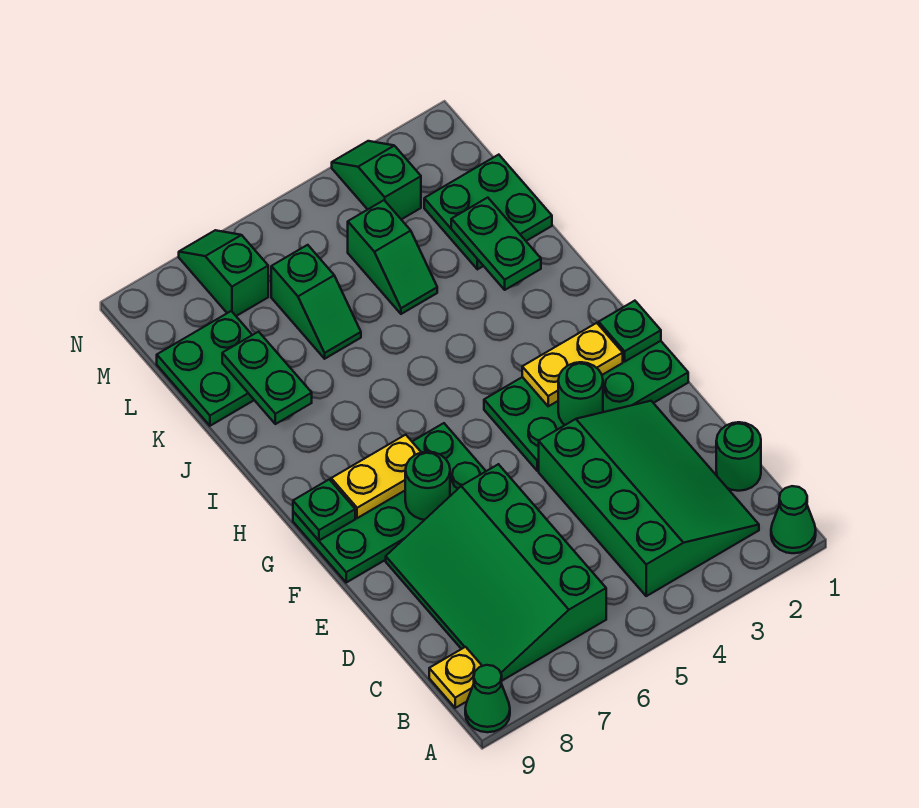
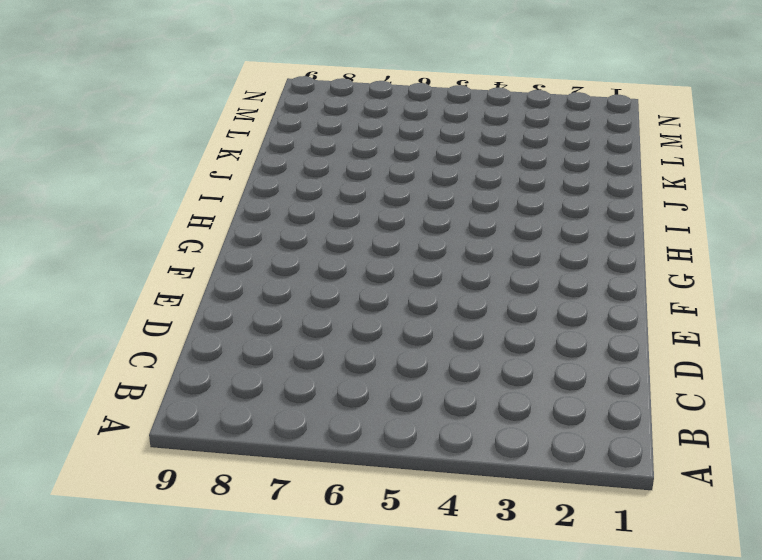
none -> green cone A1 level 1
none -> green cone A9 level 1
none -> green slope B2:E4 level 1 top 4

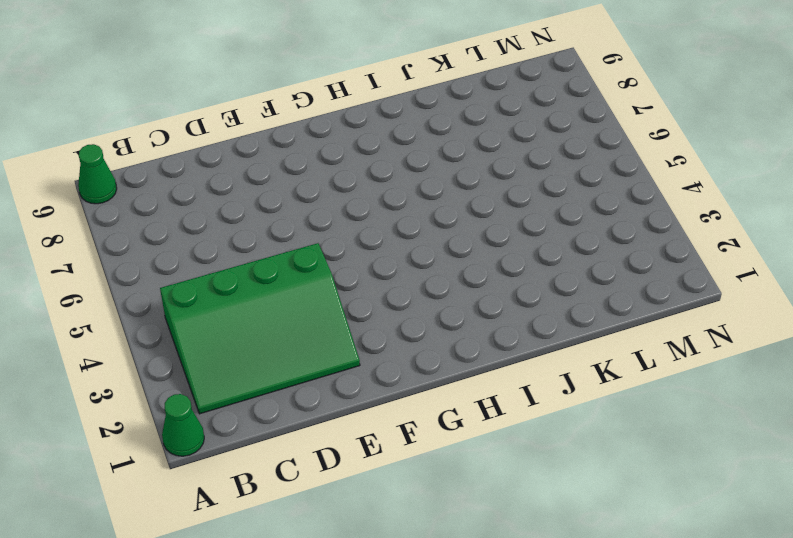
none -> green slope B6:E8 level 1 top 6
none -> yellow plate B9 level 1
none -> green round brick C1 level 1

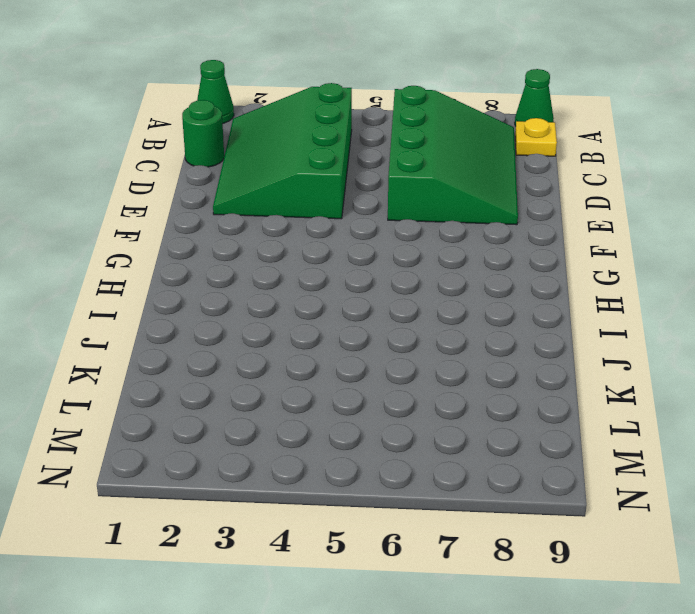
none -> green plate F1:G4 level 1
none -> green plate F6:G9 level 1
none -> green plate K1:L2 level 1

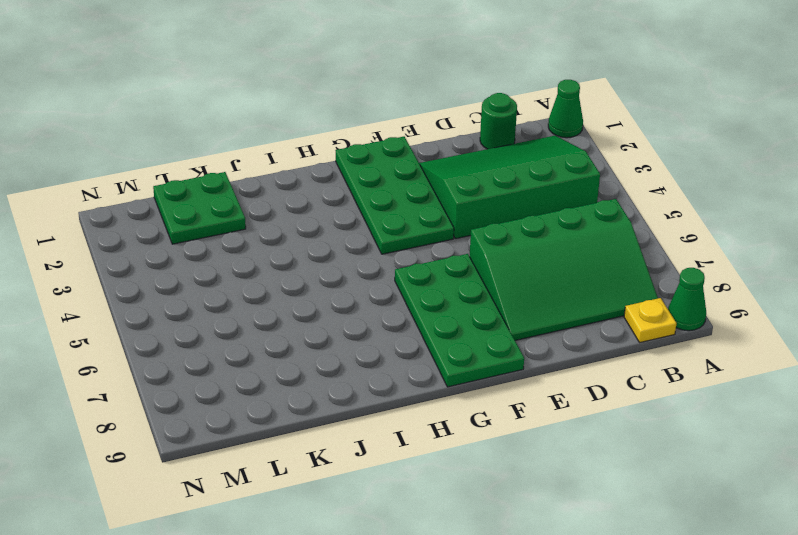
none -> green slope K4:L4 level 1 top L
none -> green slope K6:L6 level 1 top L
none -> green plate K8:L9 level 1

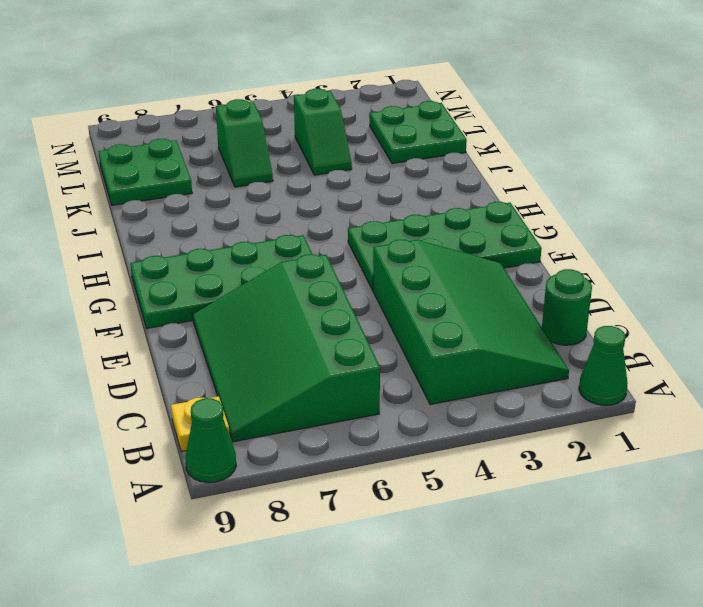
none -> green slope M3:N3 level 1 top M
none -> green slope M7:N7 level 1 top M
none -> green round brick F3 level 2

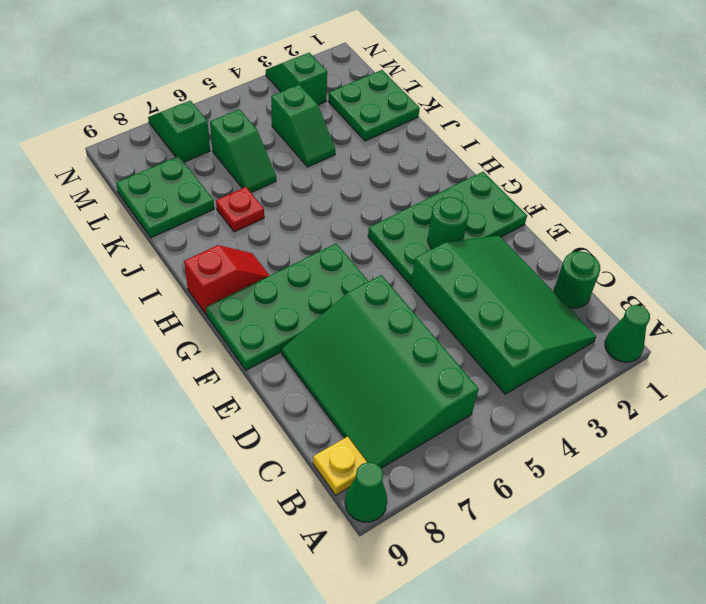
red slope H8:H9 level 1 top 9 -> none
red plate J7 level 1 -> none
none -> green round brick F7 level 2
none -> green plate G1 level 2
none -> yellow plate G2:G3 level 2

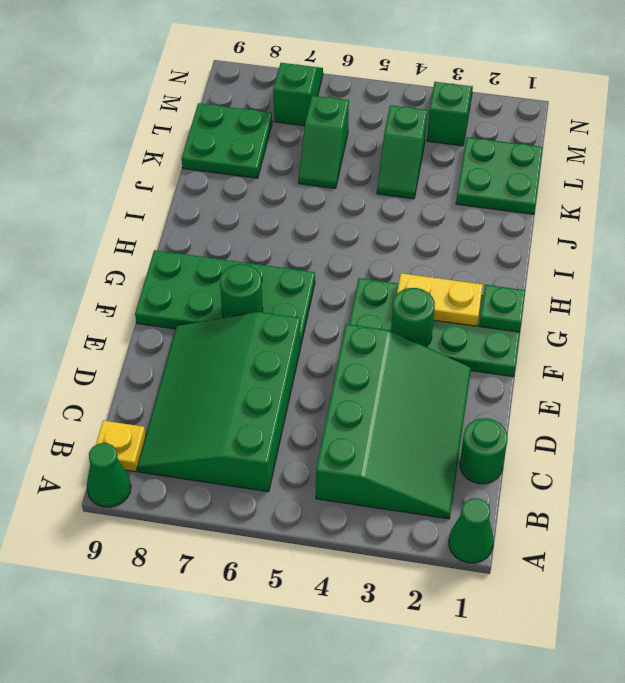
none -> yellow plate G7:G8 level 2
none -> green plate G9 level 2
none -> green plate J2:K2 level 2

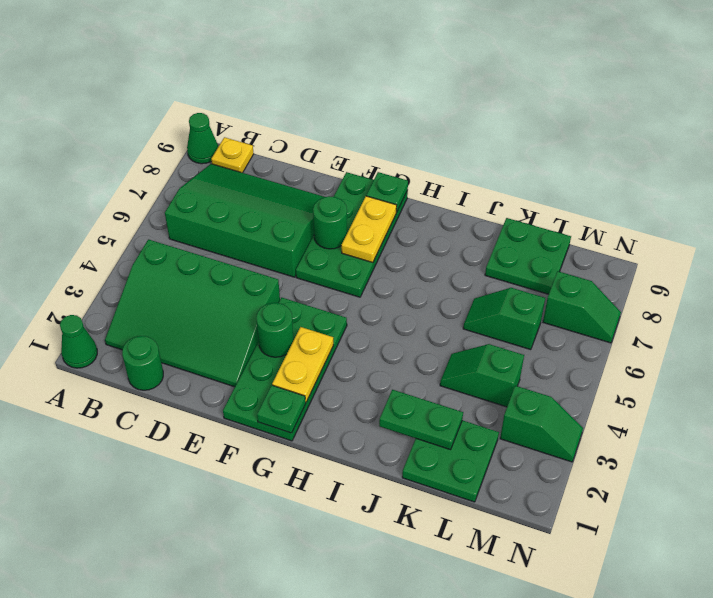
none -> green plate J8:K8 level 2

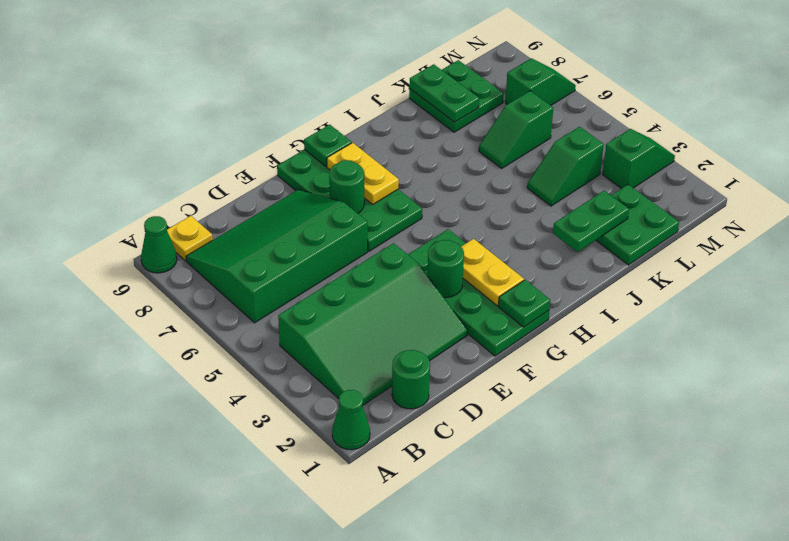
green plate K8:K9 level 2 -> green plate J8:K8 level 2

